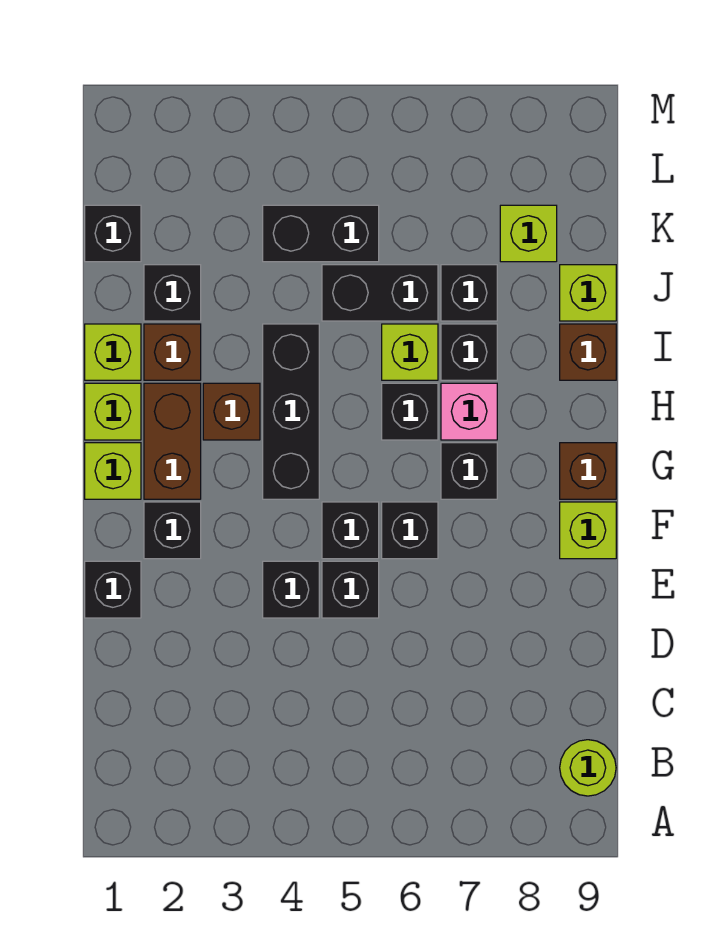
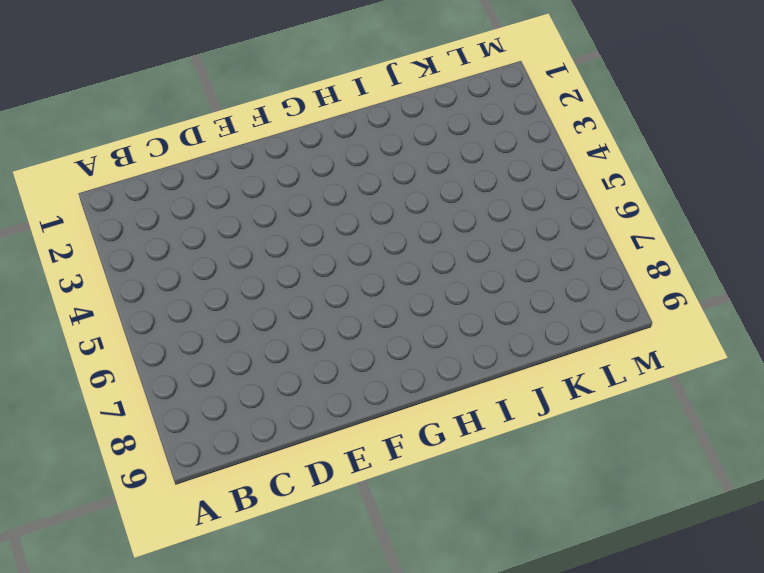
none -> lime round brick B9 level 1
none -> black brick E1 level 1
none -> black brick E4 level 1

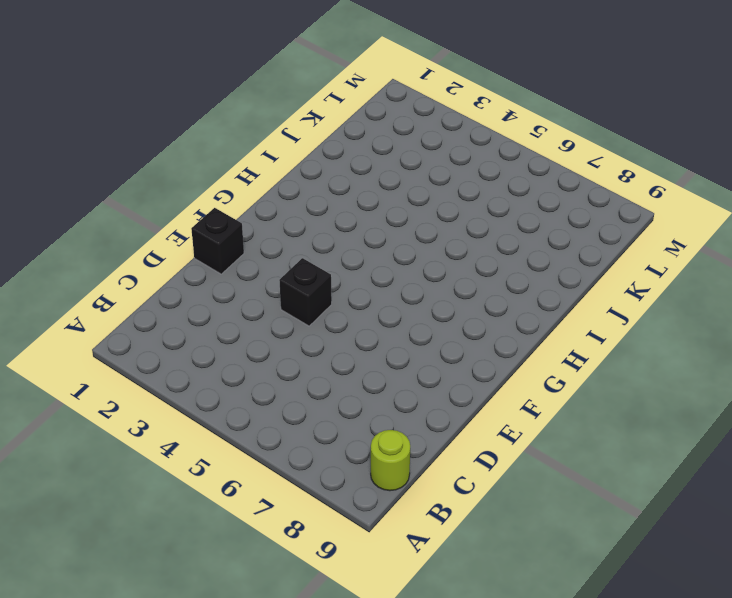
none -> black brick E5 level 1
none -> black brick F2 level 1
none -> black brick F5 level 1

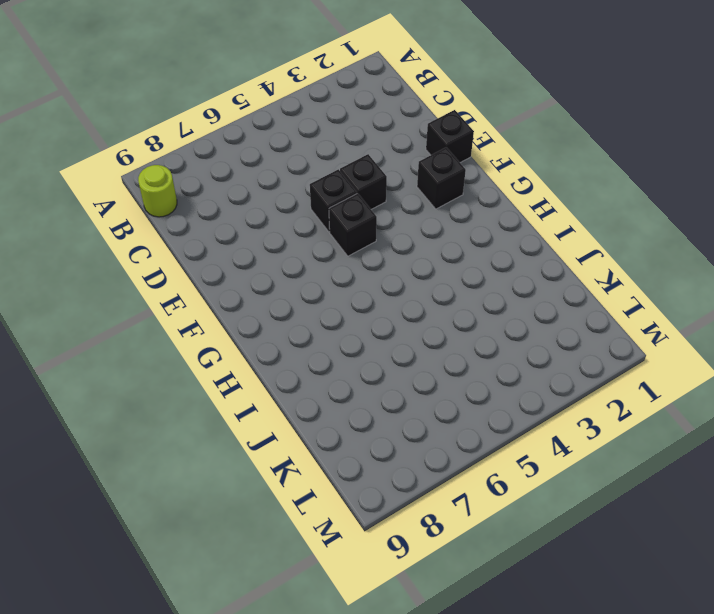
none -> black brick F6 level 1
none -> lime brick F9 level 1
none -> lime brick G1 level 1

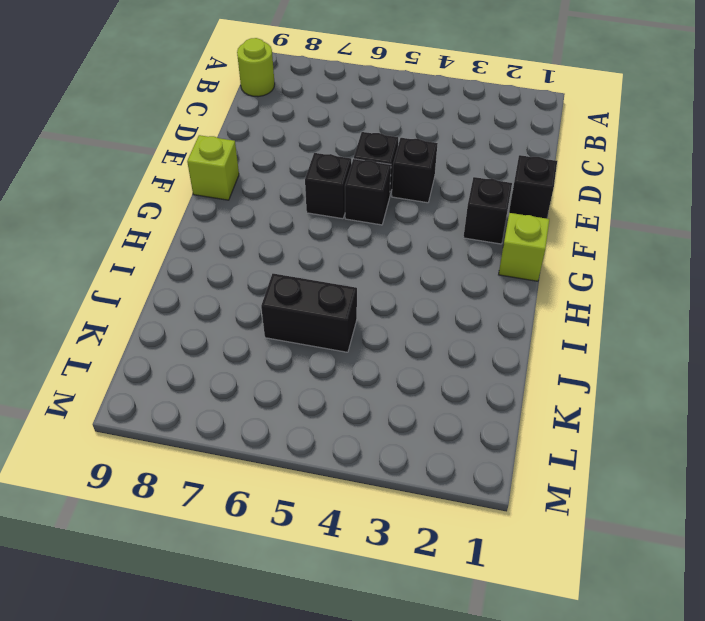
none -> brown brick G2:H2 level 1
none -> black brick G4:I4 level 1
none -> black brick G7 level 1

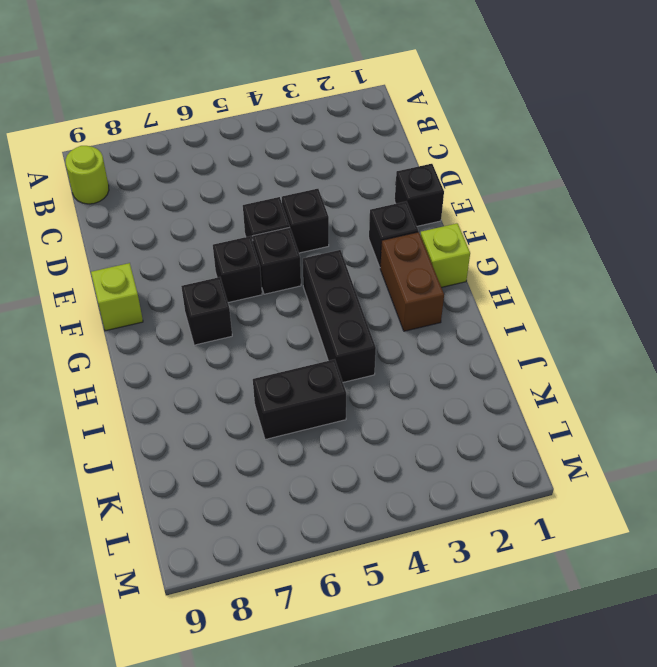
none -> brown brick G9 level 1
none -> lime brick H1 level 1
none -> brown brick H3 level 1

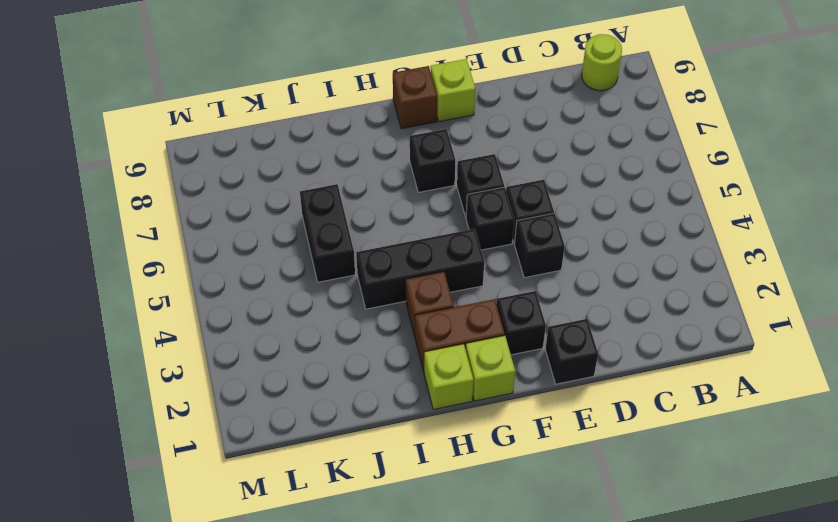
none -> black brick H6 level 1
none -> pink brick H7 level 1
none -> lime brick I1 level 1

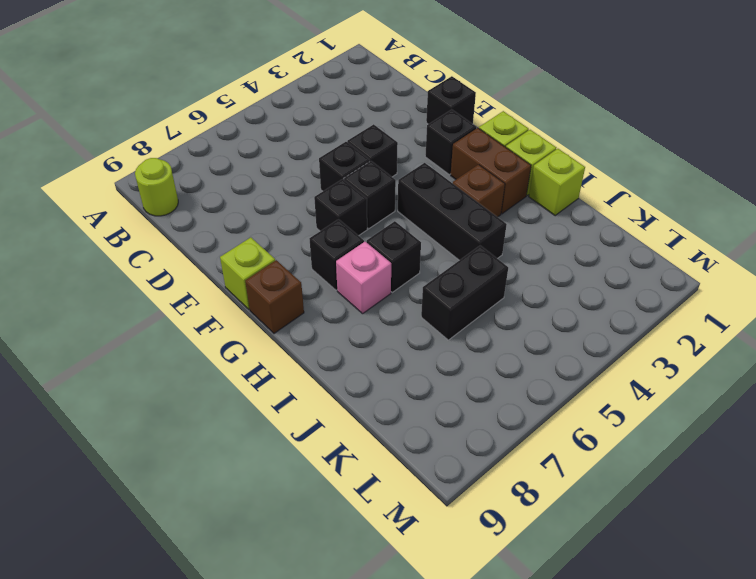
none -> brown brick I2 level 1
none -> lime brick I6 level 1
none -> black brick I7 level 1

